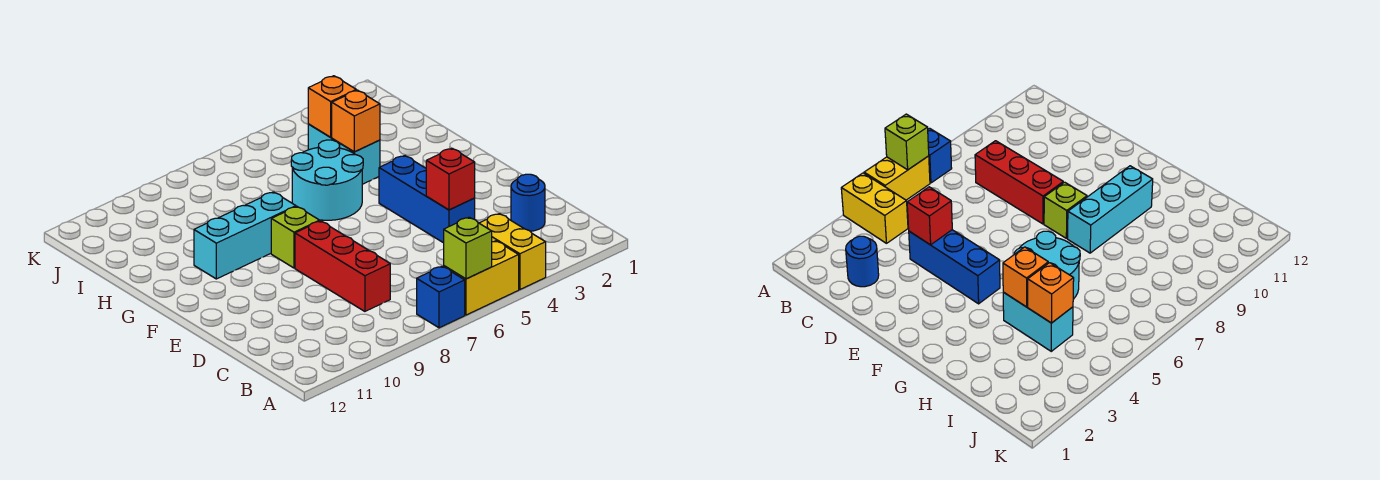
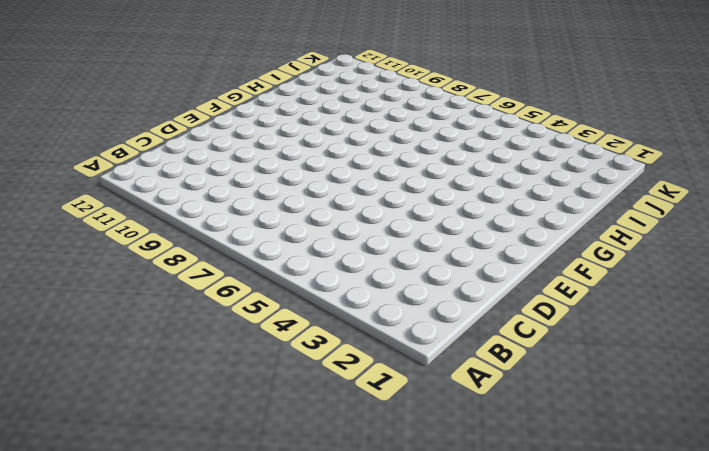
none -> yellow brick A4:B4 level 1
none -> yellow brick A5:A6 level 1
none -> blue brick A7 level 1

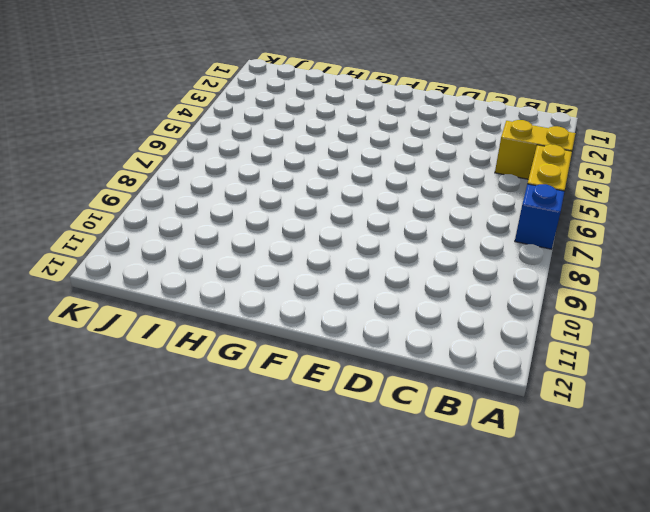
none -> blue round brick C2 level 1
none -> red brick C8:E8 level 1
none -> blue brick D4:F4 level 1

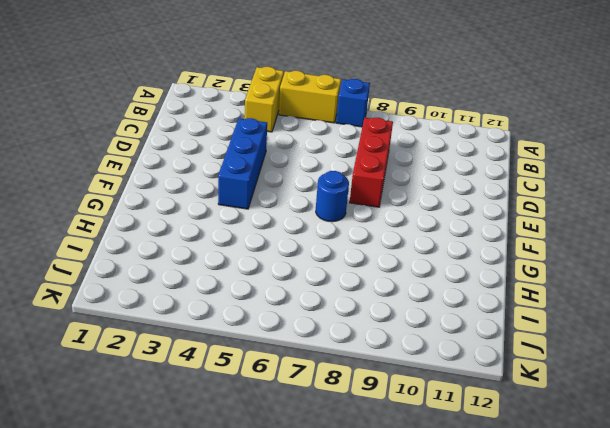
blue round brick F7 level 1 -> blue round brick C2 level 1
none -> lime brick F8 level 1
none -> cyan round brick G5:H6 level 1
none -> cyan brick G8:G10 level 1

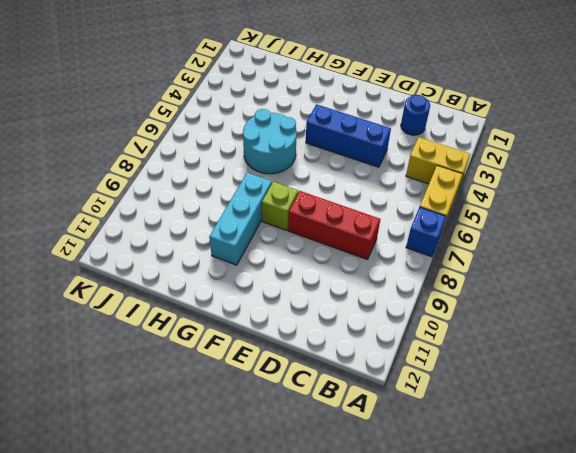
none -> cyan brick H4:I4 level 1
none -> lime brick A6 level 2
none -> red brick D4 level 2

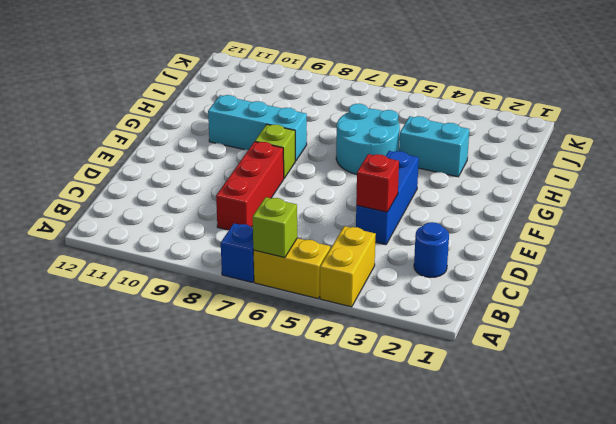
cyan brick H3:H4 level 1 -> cyan brick H4:I4 level 1
none -> orange brick H4 level 2
none -> orange brick I4 level 2

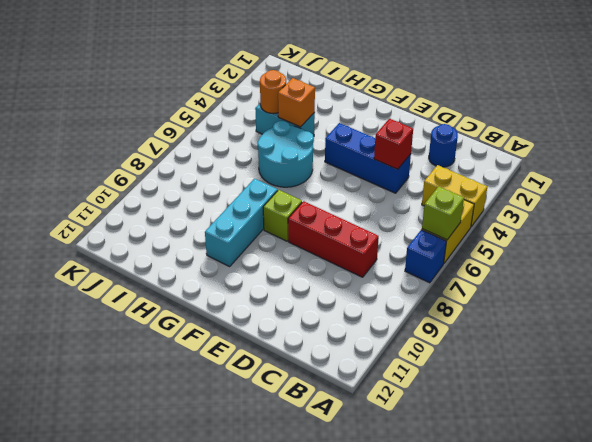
orange round brick I4 level 2 -> orange brick I4 level 2

